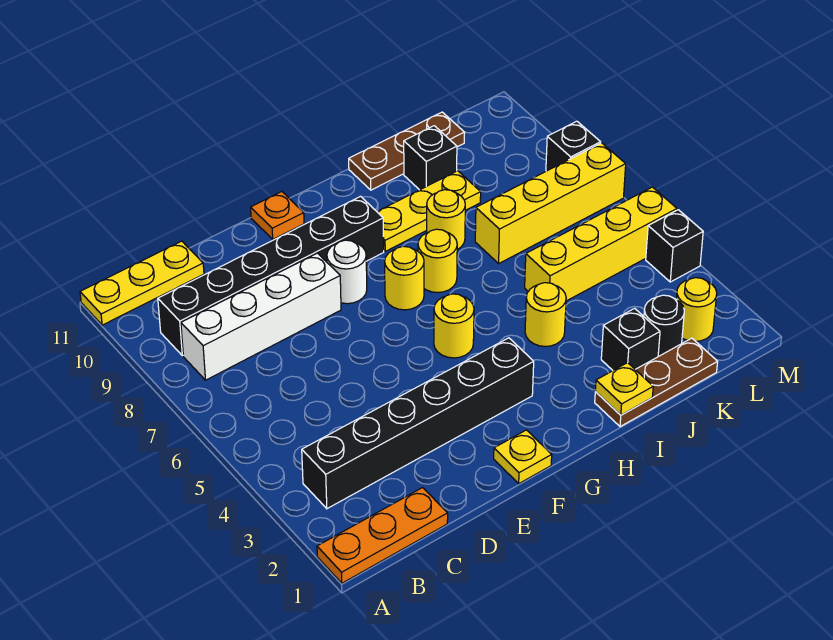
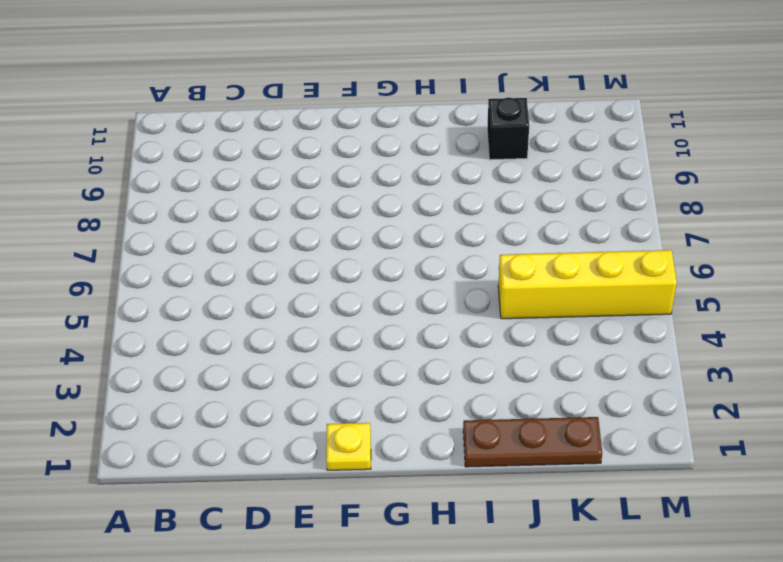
none -> orange plate A1:C1 level 1
none -> yellow plate A11:C11 level 1
none -> black brick B3:G3 level 1

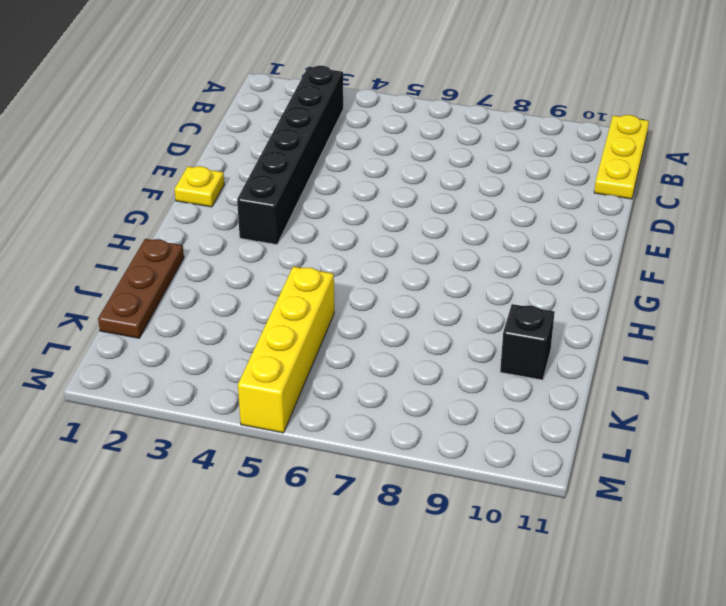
none -> orange plate A1:C1 level 1
none -> white brick B8:E8 level 1
none -> black brick B9:G9 level 1

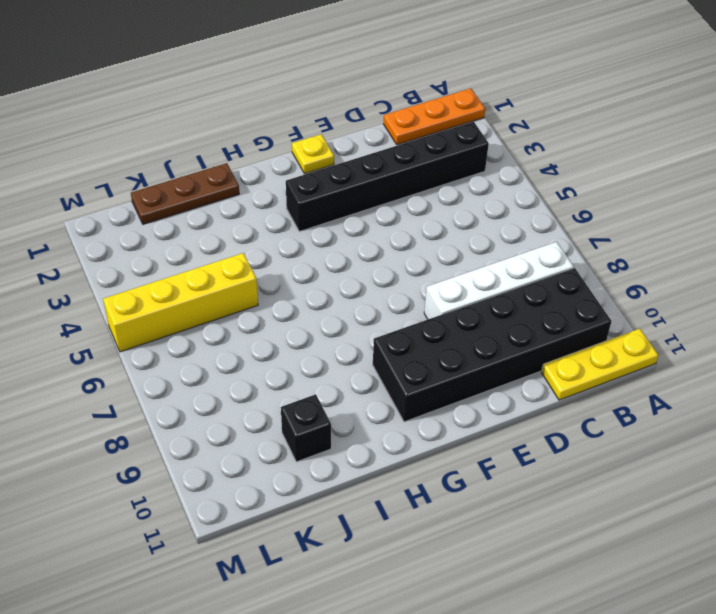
black brick B9:G10 level 1 -> black brick B9:G9 level 1
none -> white round brick F8 level 1
none -> orange plate F11 level 1
none -> yellow round brick G5 level 1

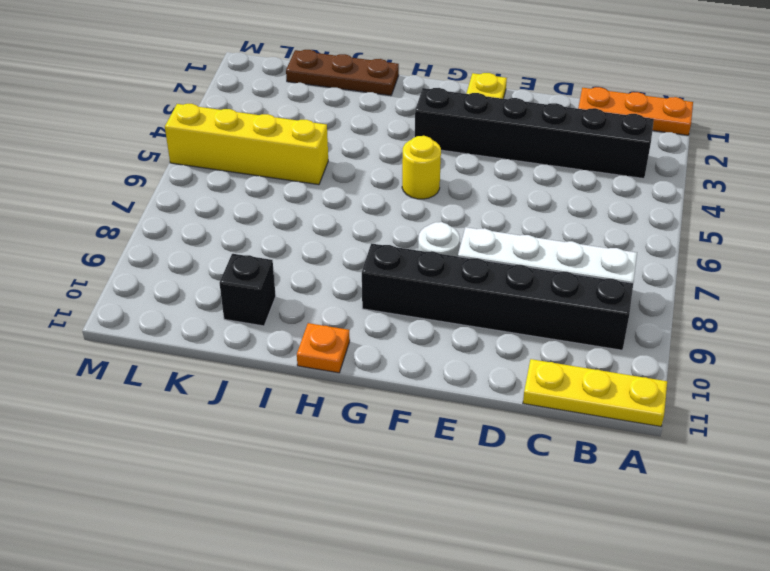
orange plate H11 level 1 -> orange plate F11 level 1
none -> yellow round brick G7 level 1
none -> yellow round brick H7 level 1
none -> yellow plate H9:J9 level 1

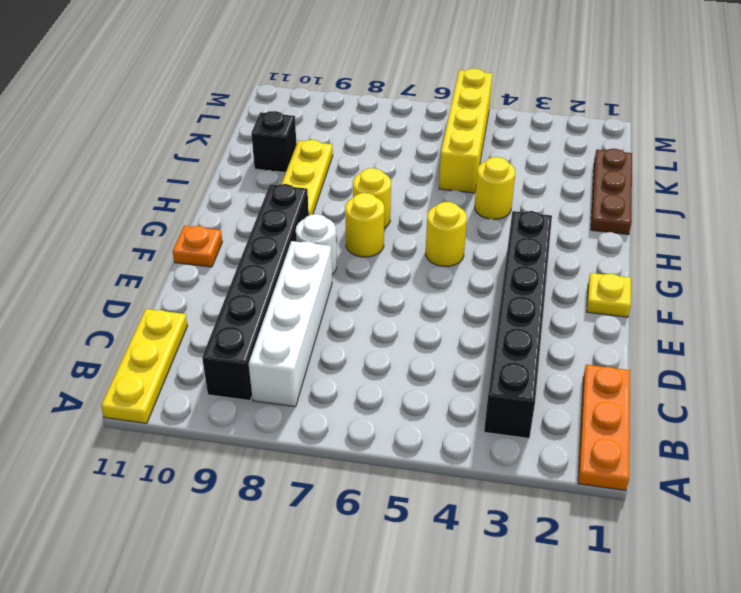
none -> yellow round brick I8 level 1
none -> brown plate I11:K11 level 1
none -> black brick J2 level 1

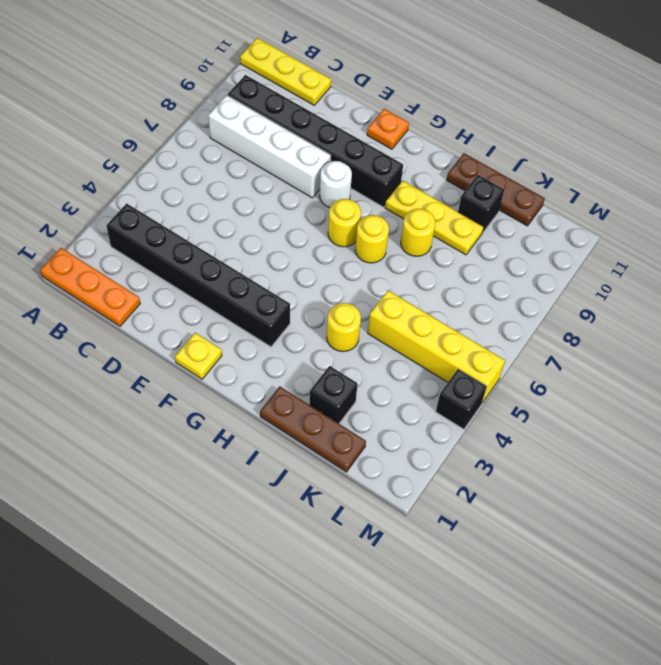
none -> yellow round brick G5 level 1
none -> yellow brick J7:M7 level 1
none -> black round brick K2 level 1

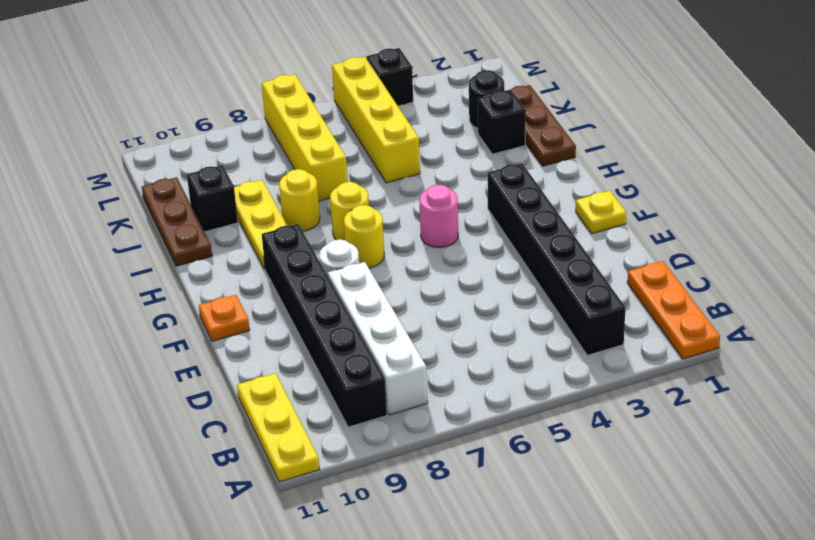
pink round brick G5 level 1 -> yellow round brick G5 level 1
none -> yellow round brick I4 level 1
none -> yellow round brick L2 level 1
none -> black brick M8 level 1

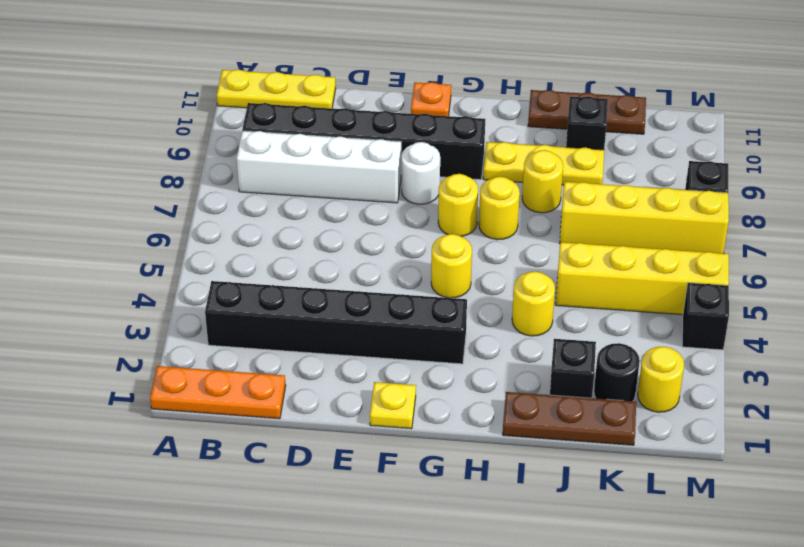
none -> yellow plate I1 level 2

